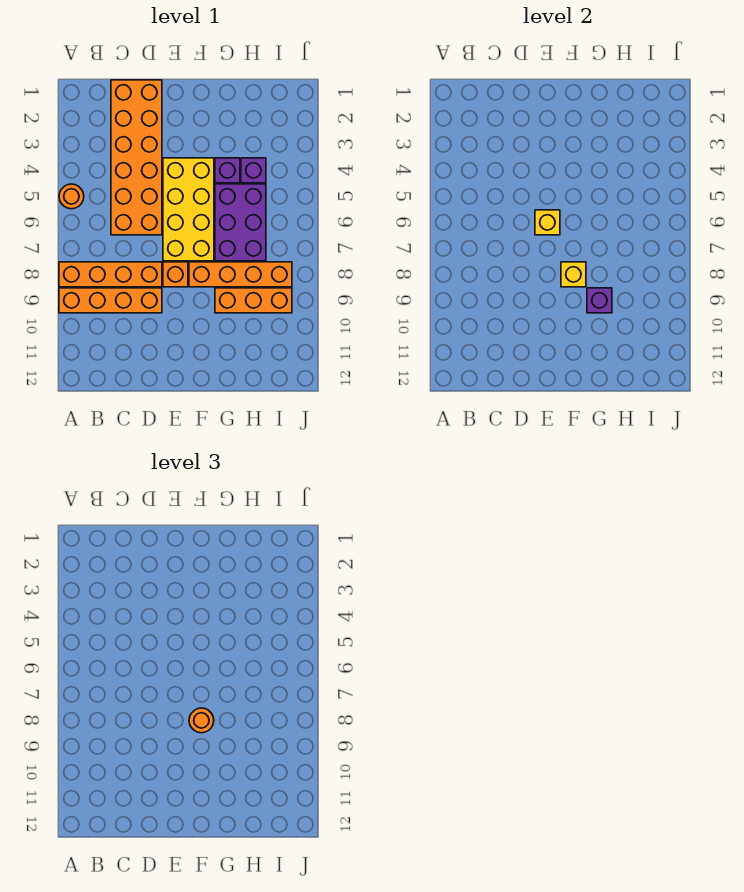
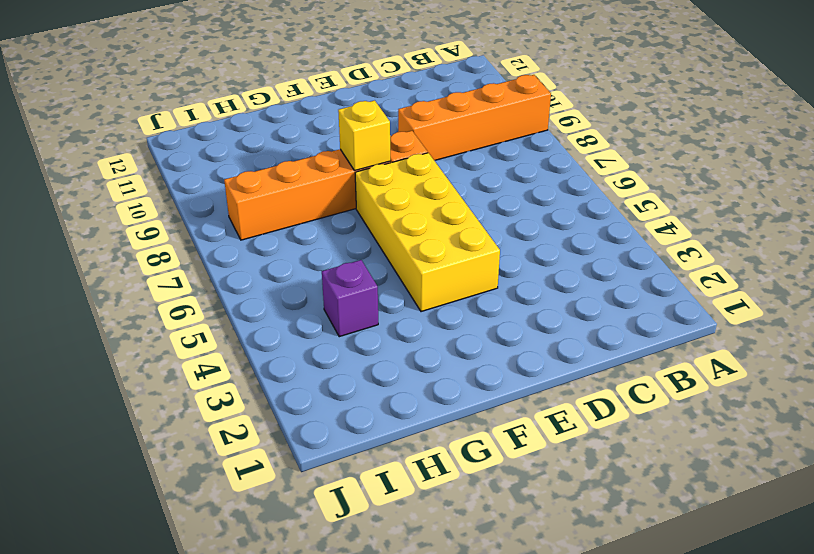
none -> orange round brick A5 level 1
none -> orange brick A8:D8 level 1
none -> orange brick C1:D6 level 1

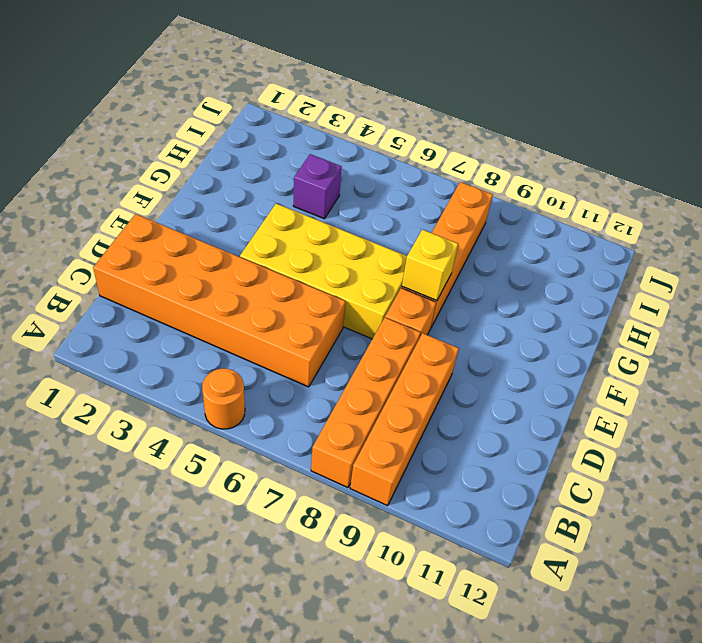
none -> purple brick G4 level 1
none -> purple brick G5:H7 level 1
none -> orange brick G9:I9 level 1

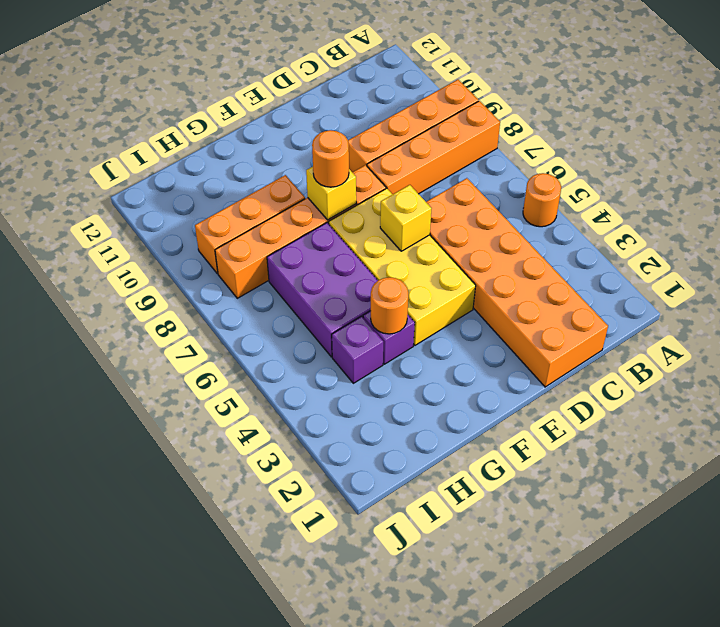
orange round brick G4 level 2 -> none
none -> purple brick G9 level 2

